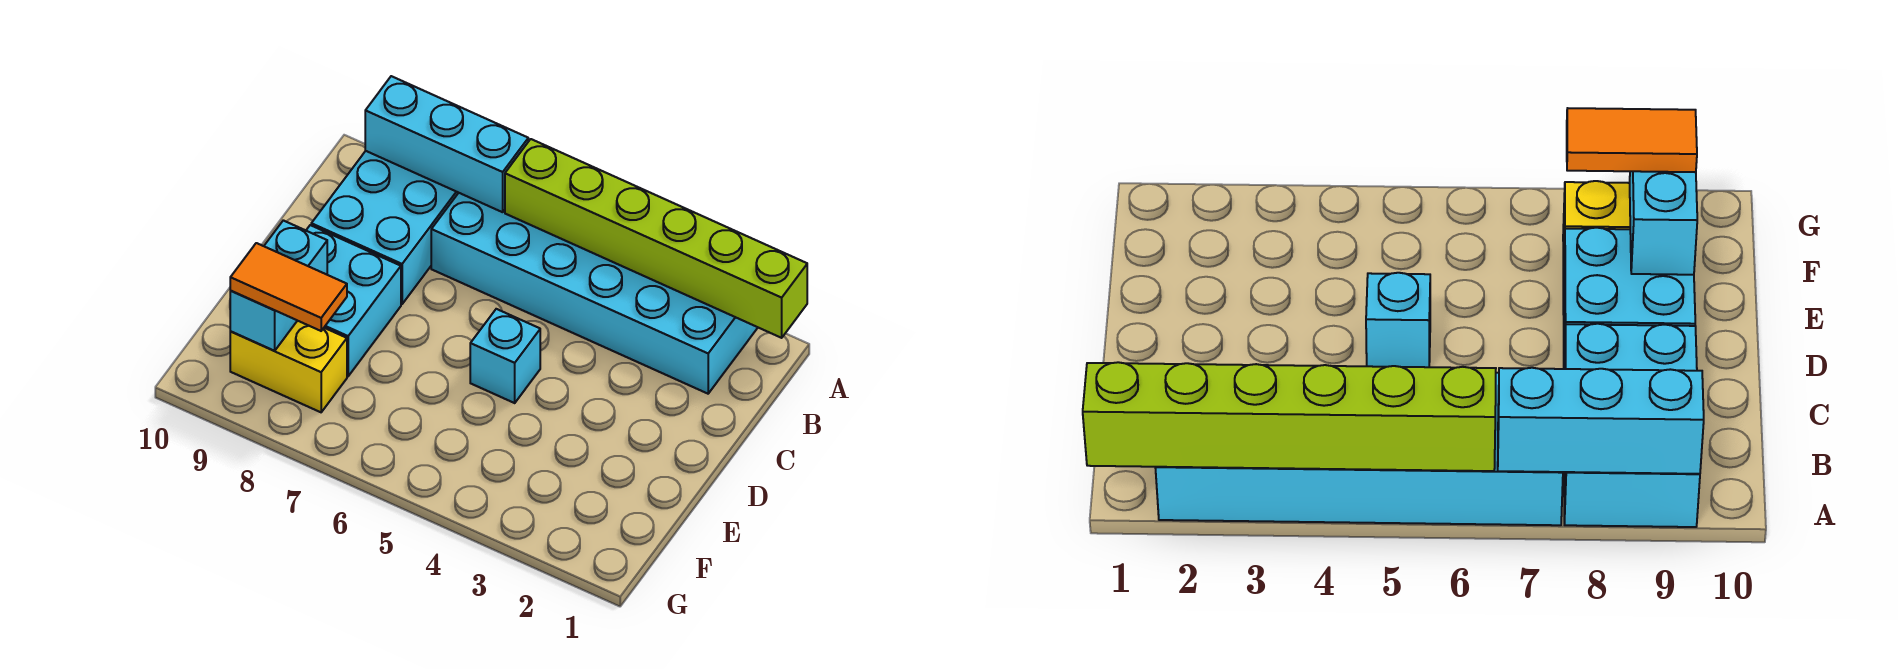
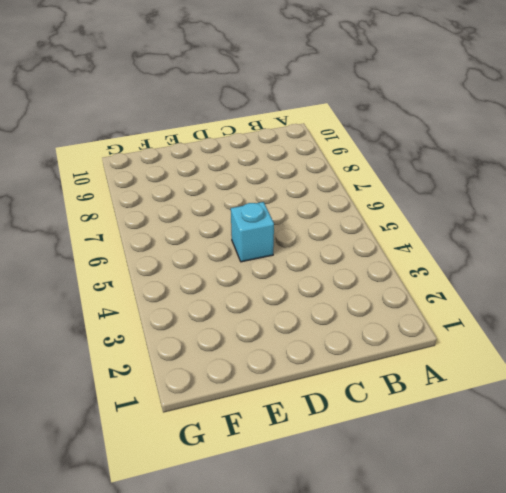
none -> cyan brick A2:B7 level 1
none -> cyan brick A8:C9 level 1

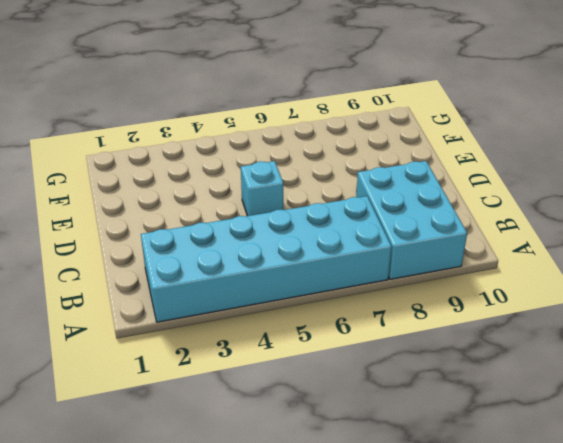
none -> cyan brick D8:E9 level 1
none -> yellow brick F8:F9 level 1

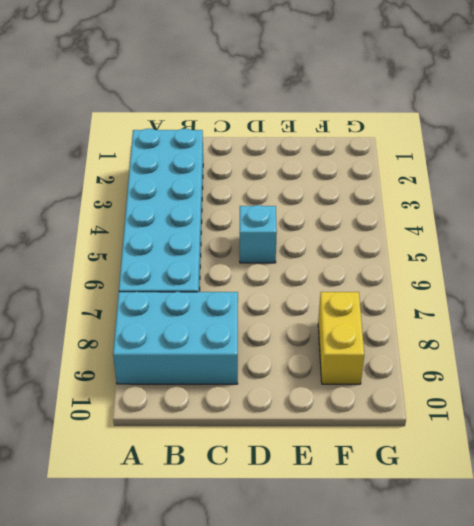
none -> cyan brick D8:E9 level 1
none -> lime brick A1:A6 level 2

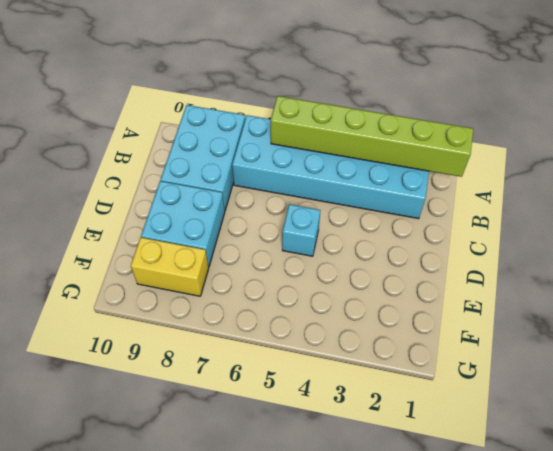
none -> cyan brick A7:A9 level 2
none -> cyan brick E9:F9 level 2

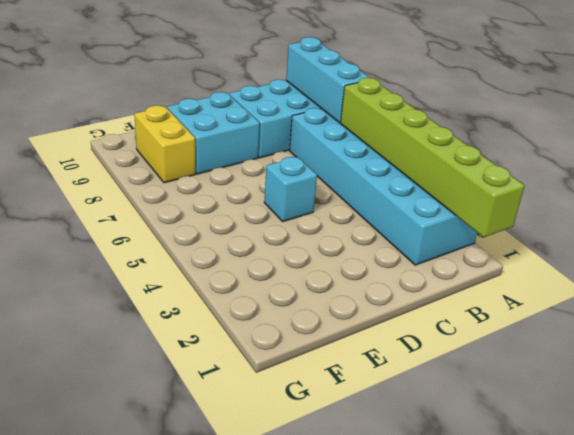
none -> cyan brick E9:F9 level 2
none -> orange tile F8:F9 level 3

